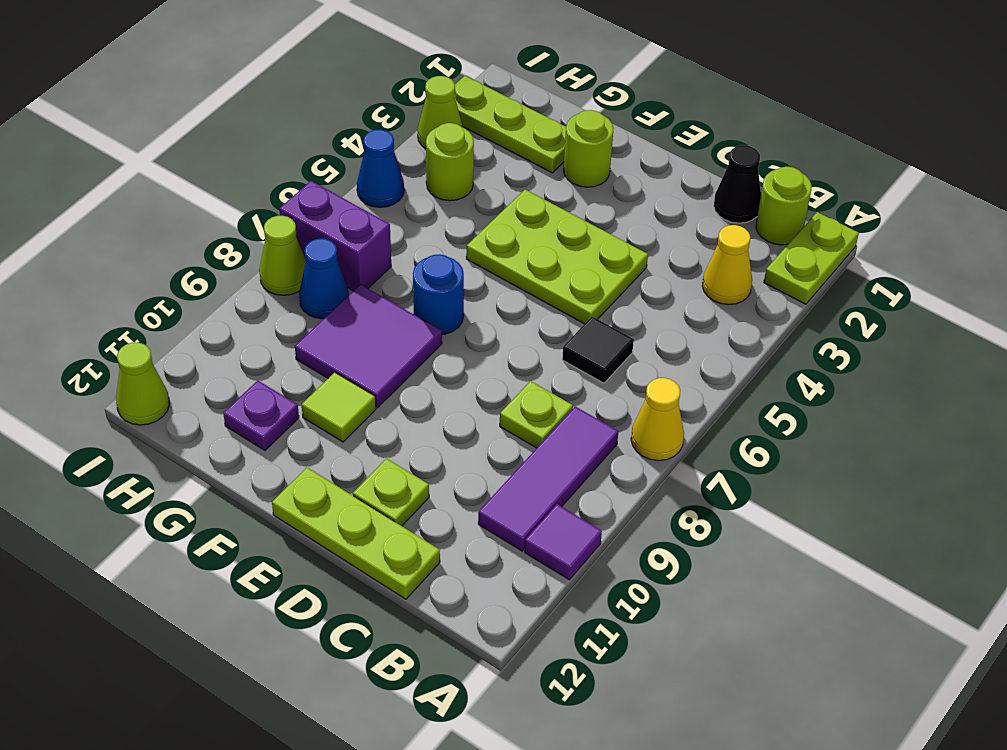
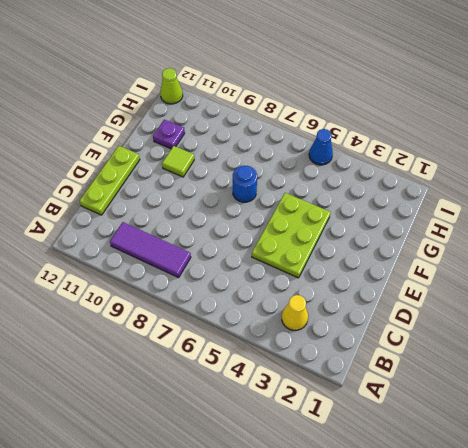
none -> lime plate A1:A2 level 1
none -> yellow cone A7 level 1
none -> purple tile A10 level 1

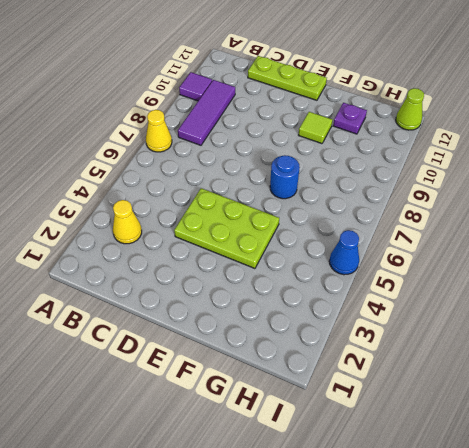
none -> lime plate A1:A2 level 1
none -> lime round brick B1 level 1
none -> black cone C1 level 1

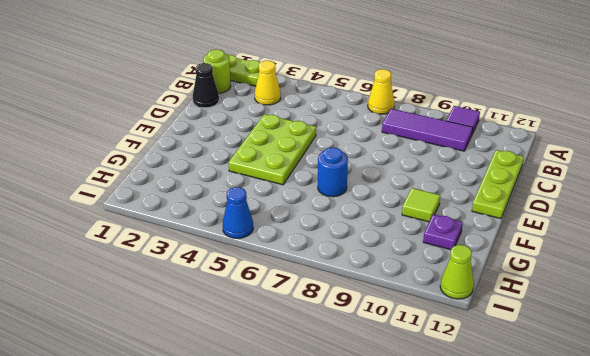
none -> black tile C6 level 1
none -> lime plate C8 level 1
none -> lime plate D11 level 1

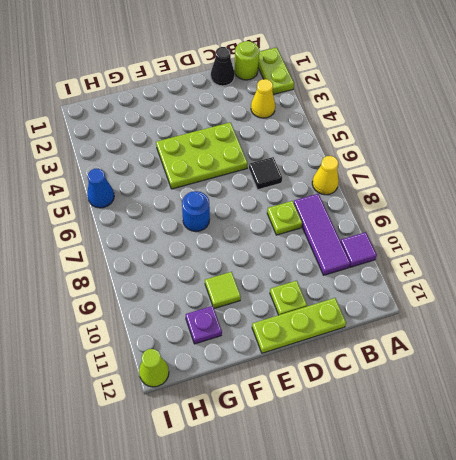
none -> lime round brick F2 level 1
none -> purple tile F8:G9 level 1
none -> lime plate G2:I2 level 1

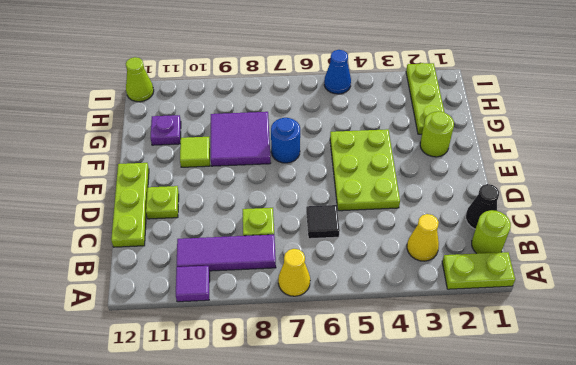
none -> lime round brick H4 level 1
none -> purple brick H7:I7 level 1
none -> blue cone H8 level 1

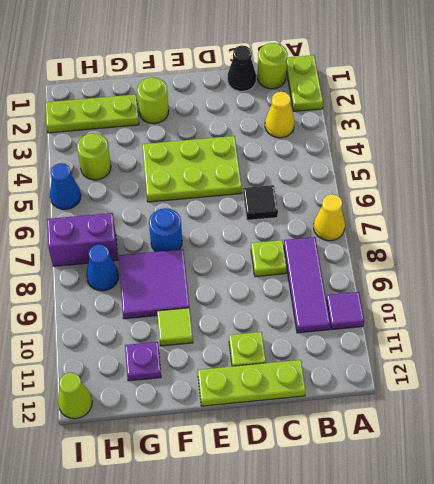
none -> lime cone I3 level 1
none -> lime cone I8 level 1

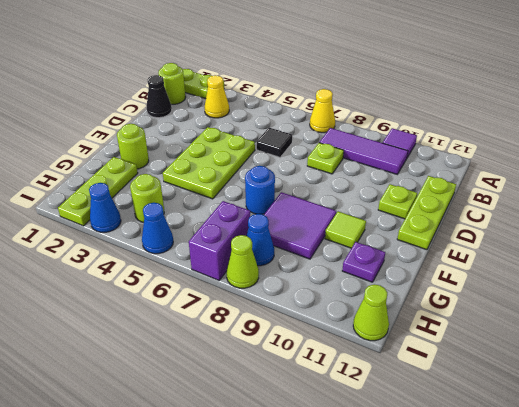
blue cone I3 level 1 -> lime cone I3 level 1

